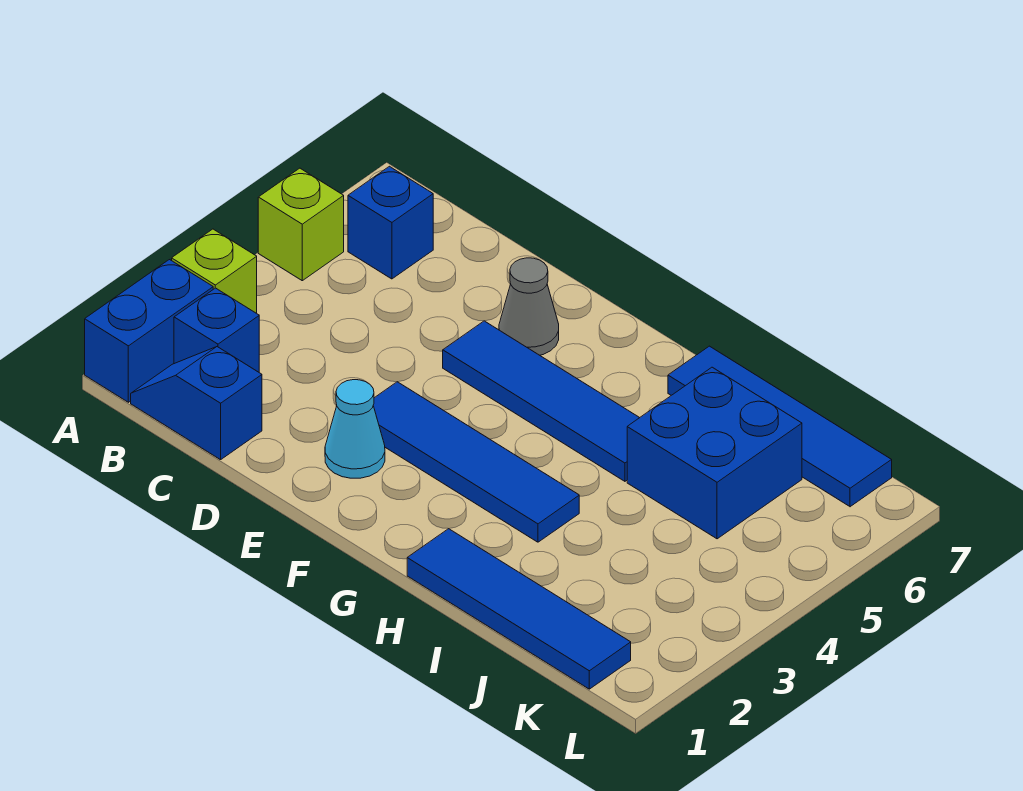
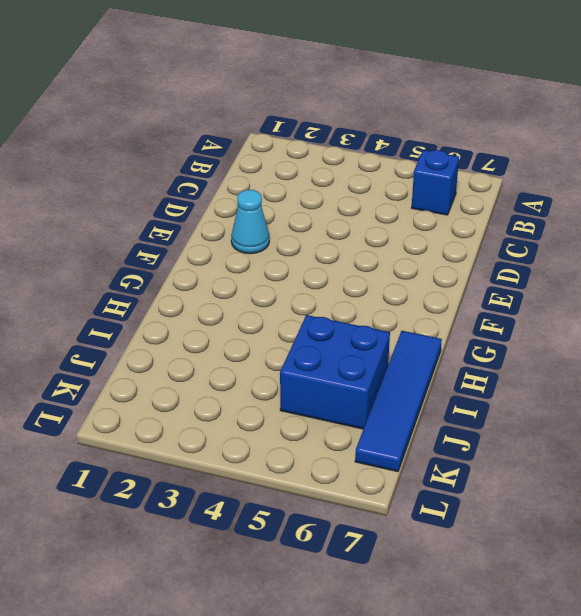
none -> blue brick A1:A2 level 1
none -> lime brick A3 level 1
none -> lime brick A5 level 1

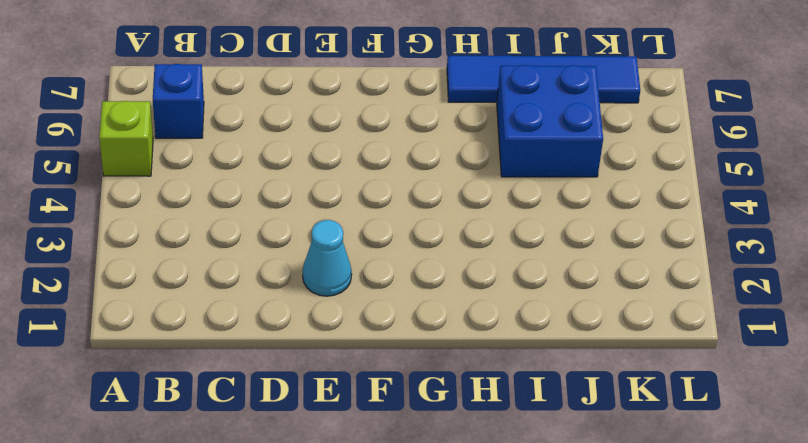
none -> blue brick A1:A2 level 1
none -> lime brick A3 level 1
none -> blue slope B1:C1 level 1 top C

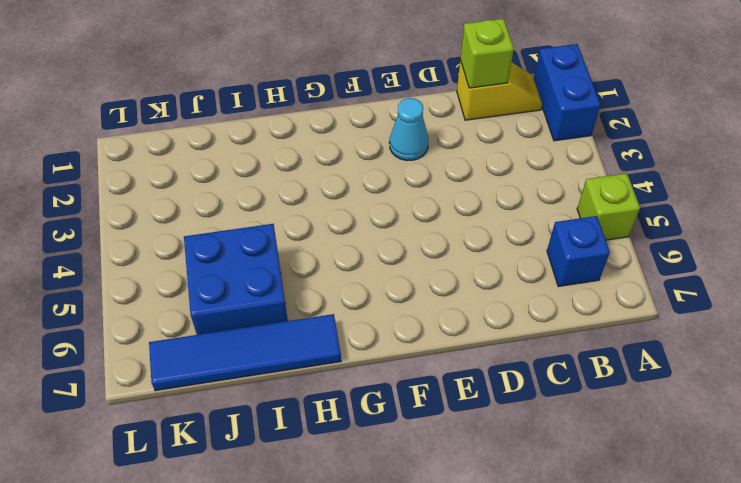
yellow slope B1:C1 level 1 top C -> blue slope B1:C1 level 1 top C
lime brick C1 level 2 -> lime brick A3 level 1
none -> blue brick B2 level 1
none -> blue tile E3:H3 level 1
none -> blue tile E5:H5 level 1

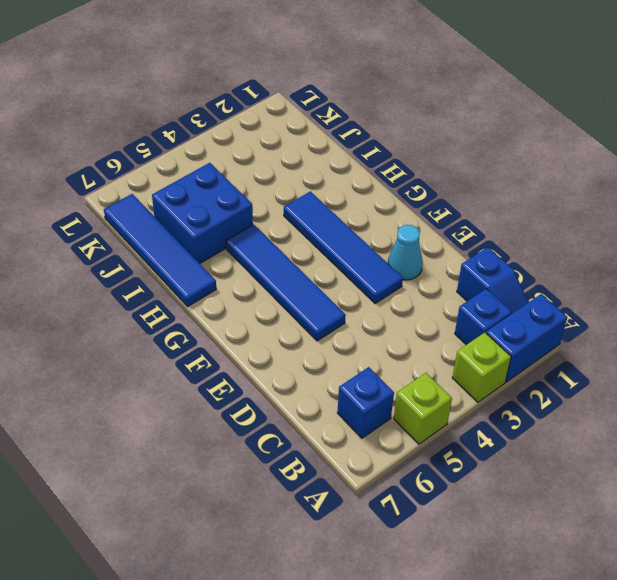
none -> grey cone E6 level 1
none -> blue tile H1:K1 level 1

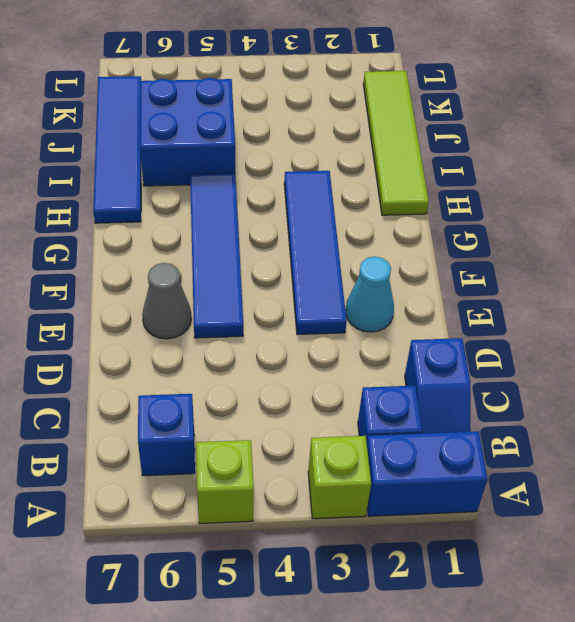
lime tile H1:K1 level 1 -> blue tile H1:K1 level 1

